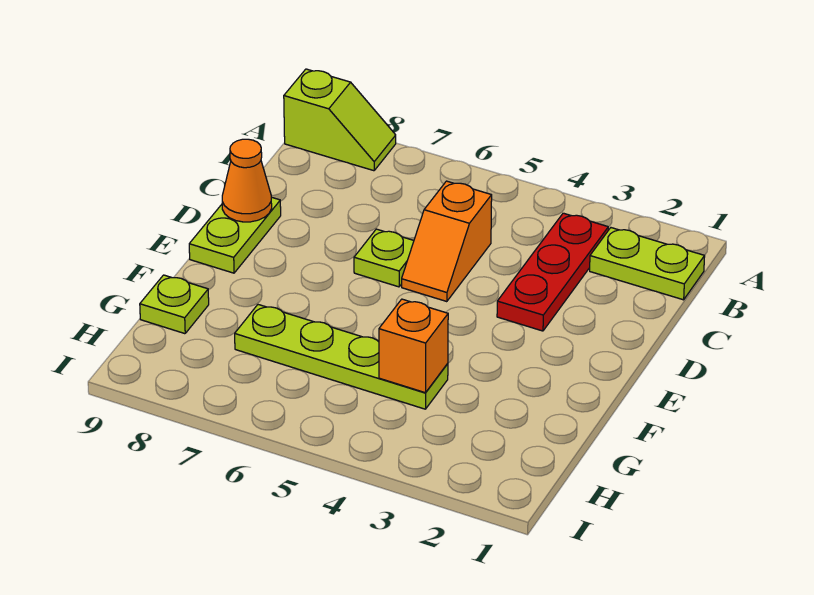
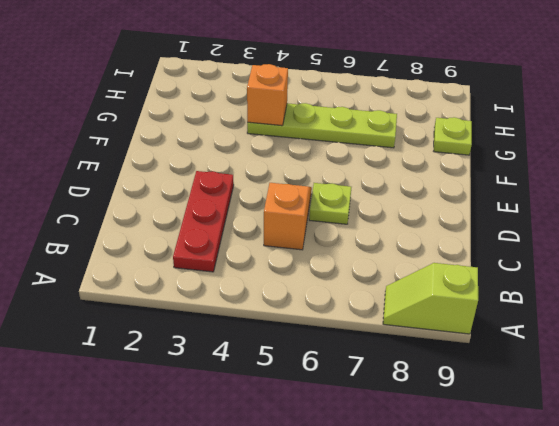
none -> lime plate B1:B2 level 1
none -> lime plate D9:E9 level 1

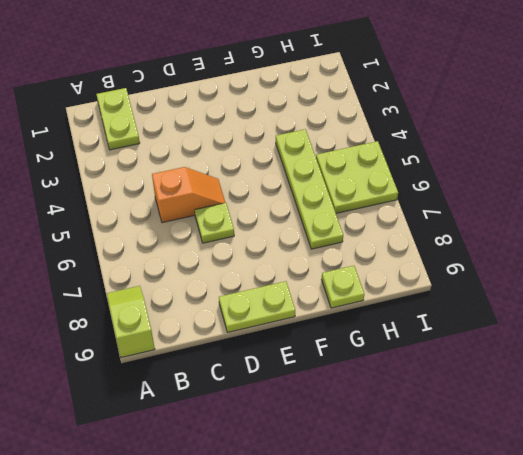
lime plate H5:I6 level 1 -> none
none -> red plate B3:D3 level 1
none -> orange cone D9 level 2

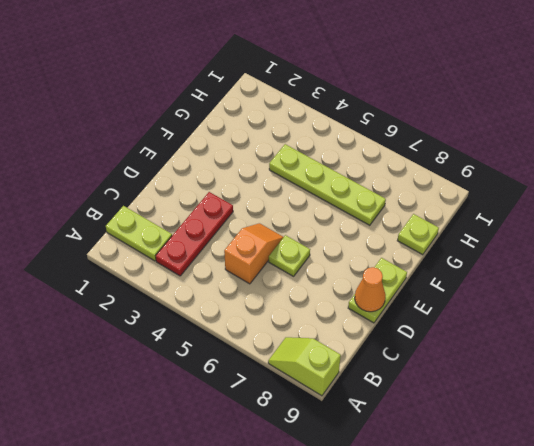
none -> orange brick G4 level 2

